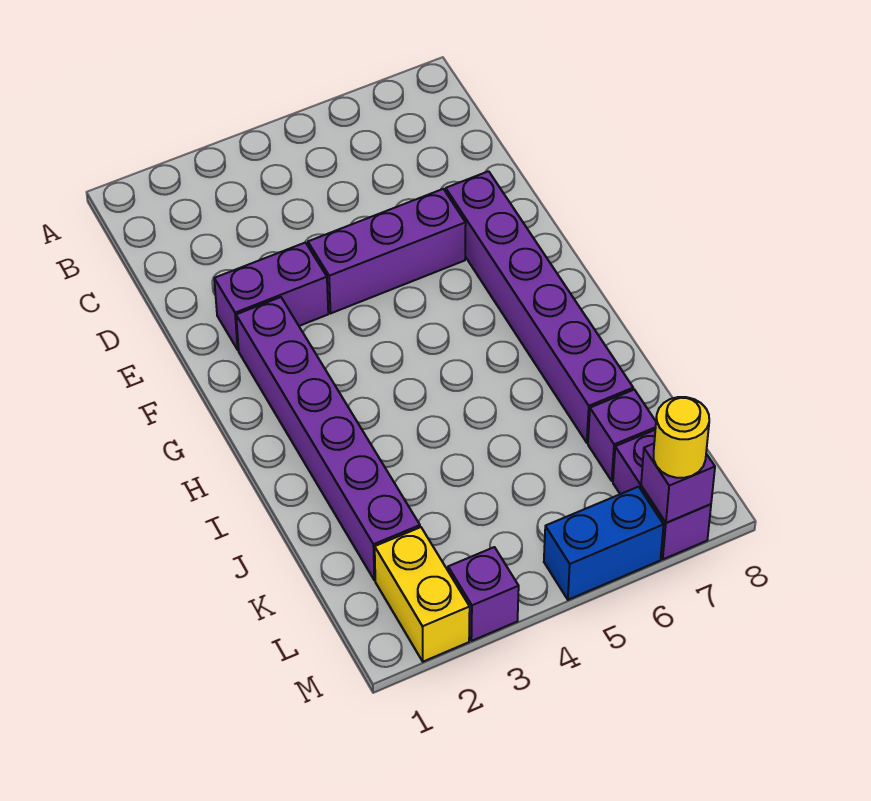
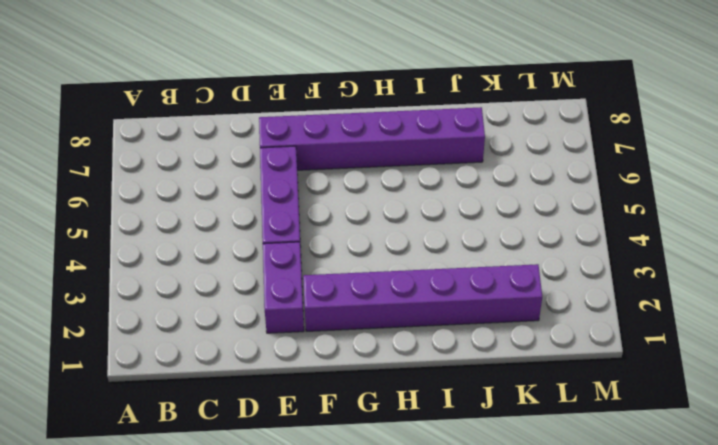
none -> purple brick K7 level 1
none -> yellow brick L2:M2 level 1

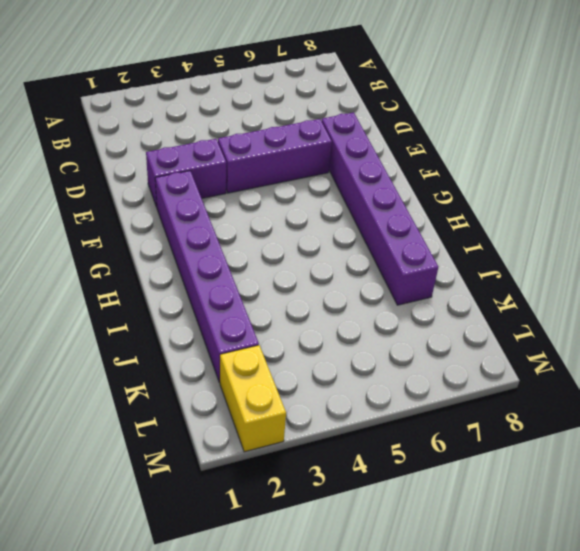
none -> purple brick K7 level 1
none -> purple brick L7:M7 level 1

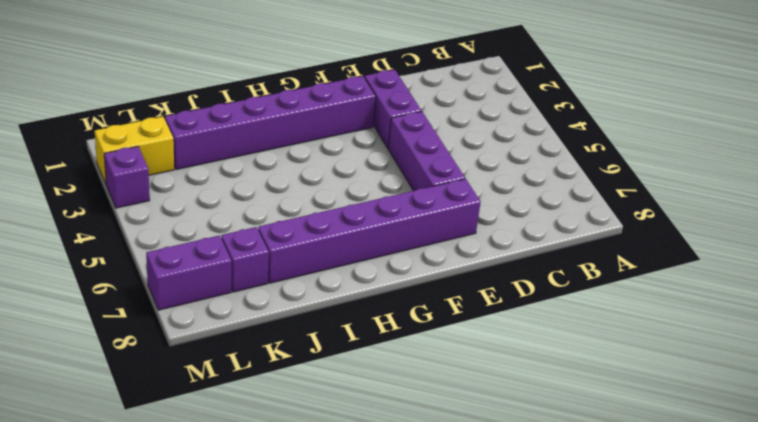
none -> blue brick M5:M6 level 1
none -> purple brick M7 level 2

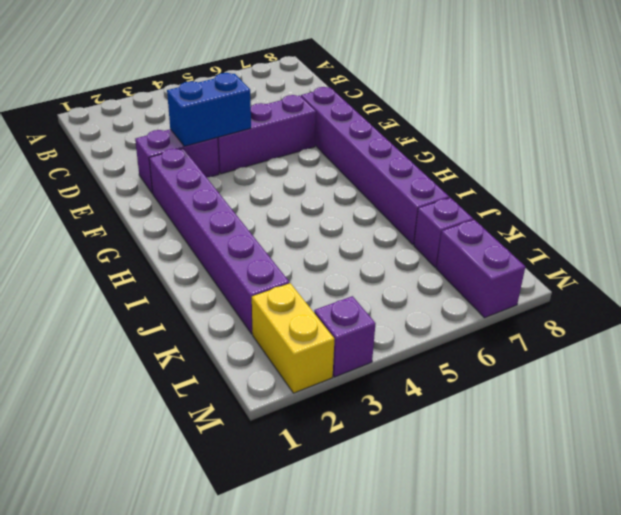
blue brick E3:E4 level 2 -> blue brick M5:M6 level 1
none -> purple brick M7 level 2
none -> yellow round brick M7 level 3

